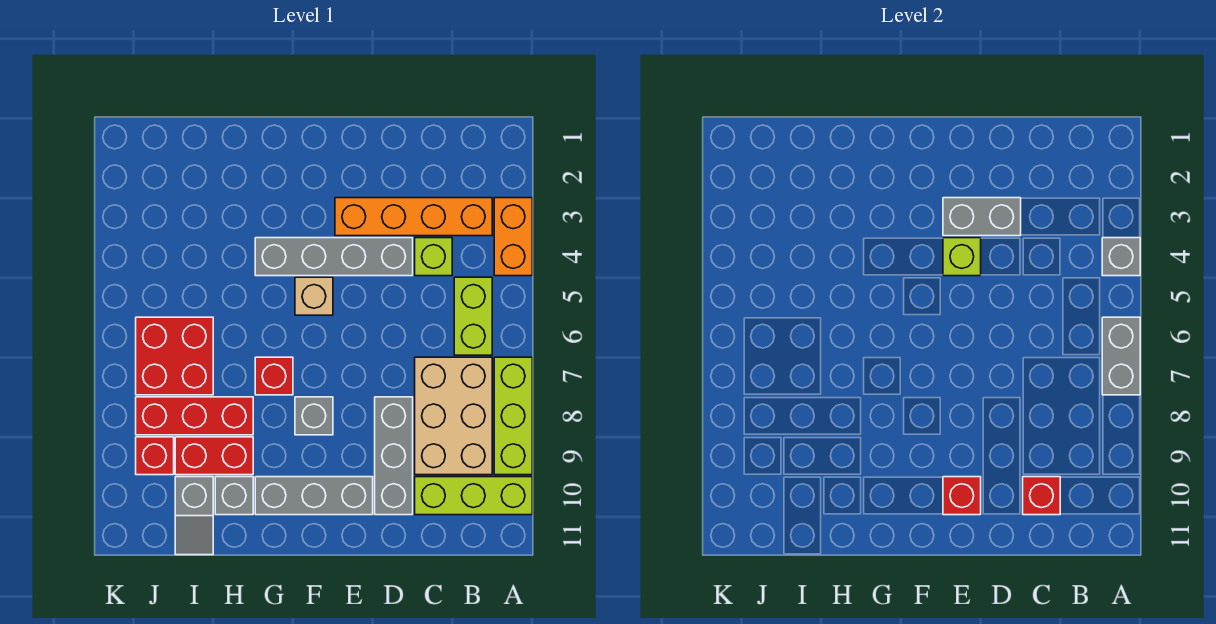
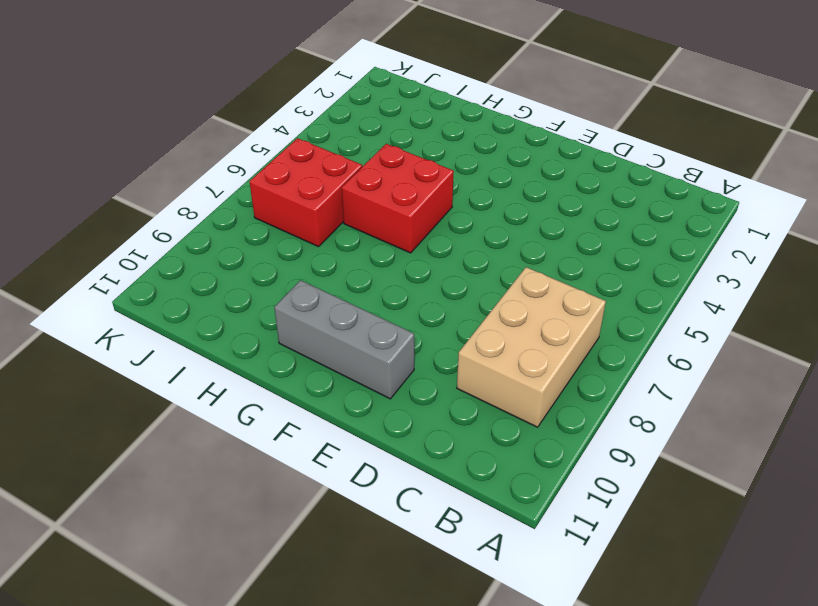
red brick G5:H6 level 1 -> none
none -> orange brick A3:A4 level 1
none -> lime brick A7:A9 level 1
none -> lime brick A10:C10 level 1

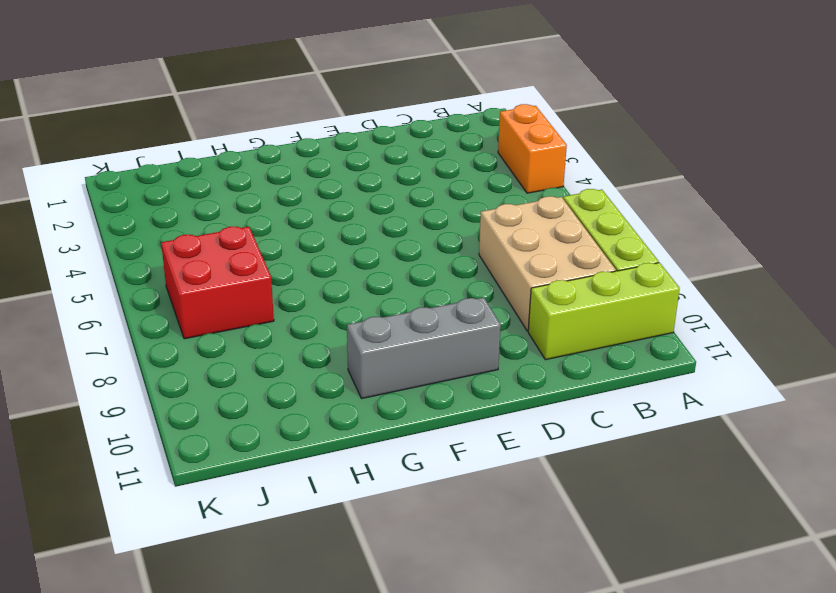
none -> orange brick B3:E3 level 1
none -> lime brick B5:B6 level 1
none -> lime brick C4 level 1

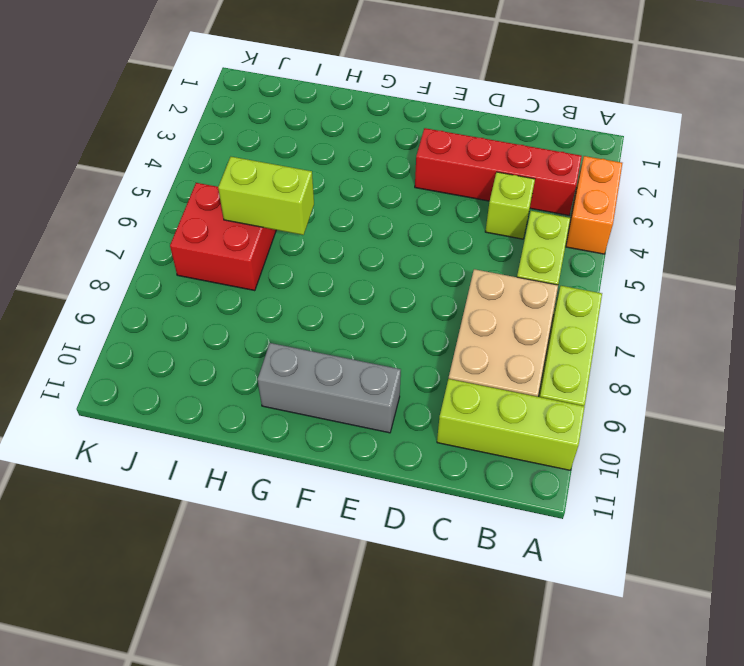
red brick B3:E3 level 1 -> orange brick B3:E3 level 1
lime brick H6:I6 level 2 -> none
none -> grey brick D4:G4 level 1
none -> grey brick D8:D10 level 1
none -> tan brick F5 level 1

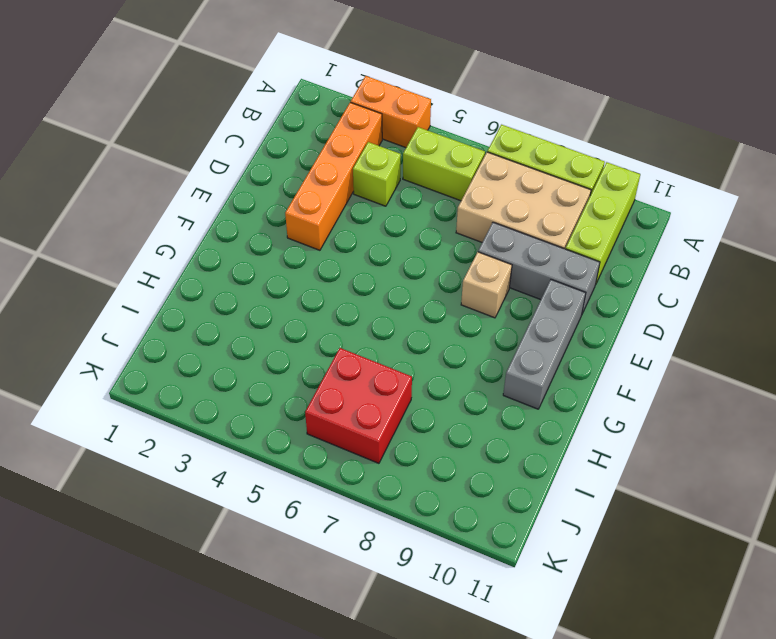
tan brick E8 level 1 -> tan brick F5 level 1
none -> grey brick D4:G4 level 1
none -> grey brick F8 level 1
none -> red brick G7 level 1

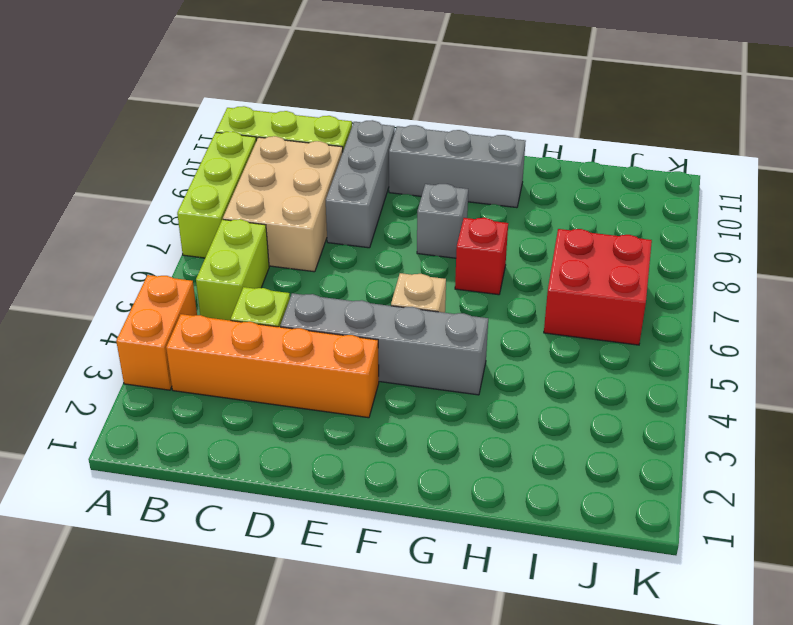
none -> red brick H8:J8 level 1
none -> red brick H9:I9 level 1
none -> grey brick H10 level 1

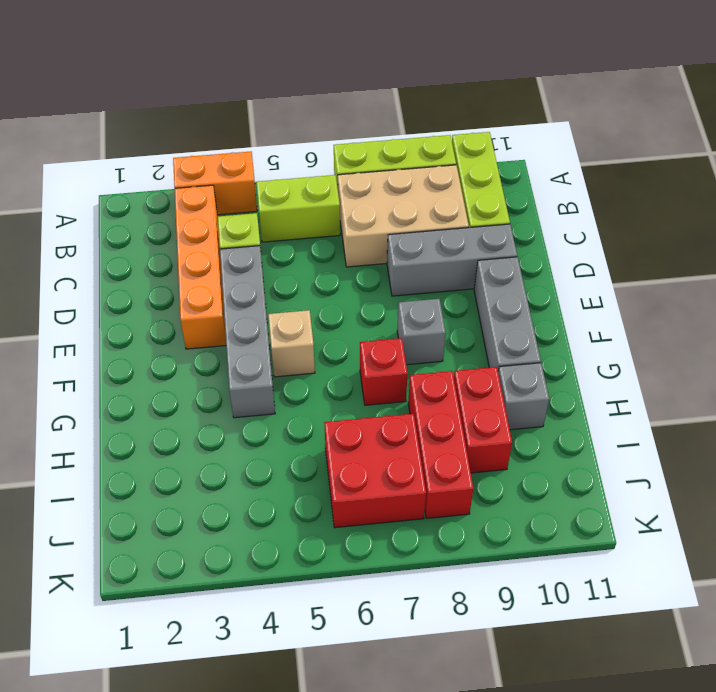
none -> grey slope I10:I11 level 1 top 10
none -> red brick J9 level 1
none -> grey brick A4 level 2

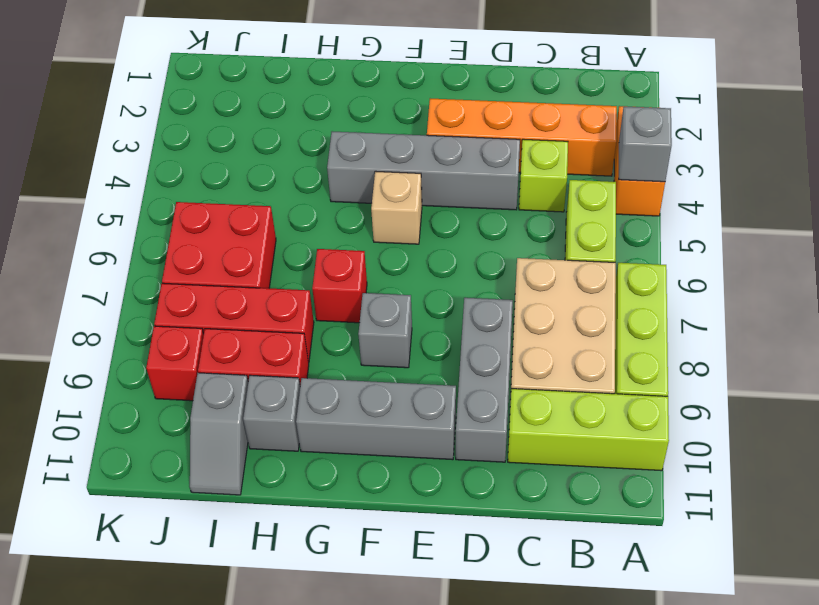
none -> grey brick A6:A7 level 2
none -> red brick C10 level 2
none -> grey brick D3:E3 level 2

